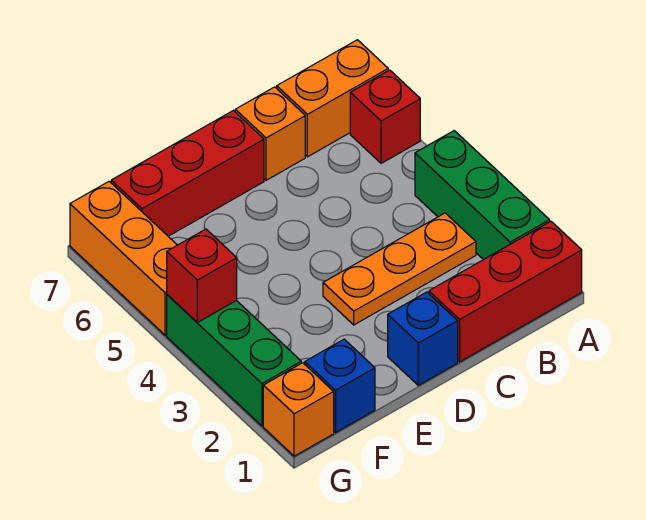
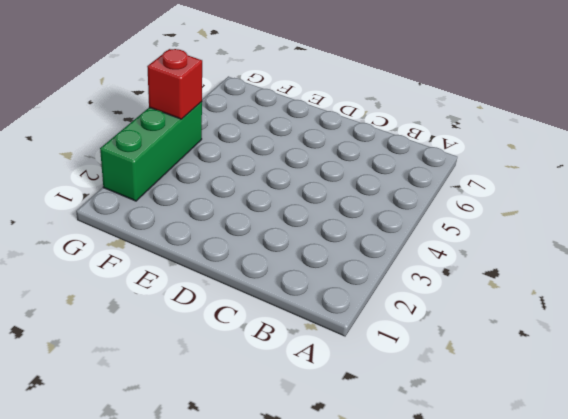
none -> red brick A1:C1 level 1
none -> green brick A2:A4 level 1
none -> red brick A6 level 1

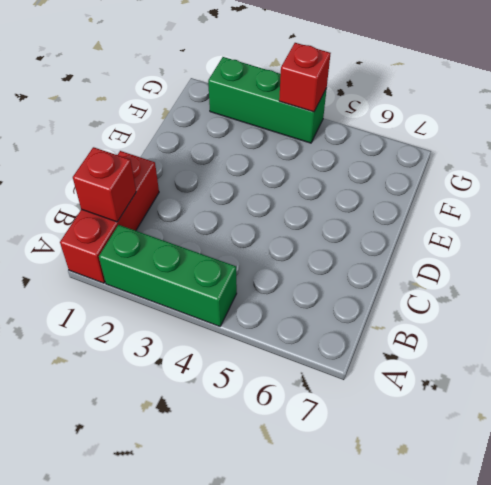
red brick B1 level 2 -> red brick A6 level 1
none -> orange brick A7:B7 level 1
none -> orange plate B3:D3 level 1
none -> orange brick C7 level 1

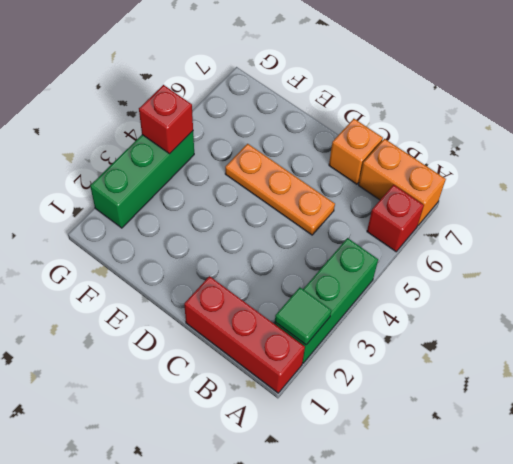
green tile A2 level 2 -> none
orange plate C5:E5 level 1 -> orange plate B3:D3 level 1
none -> blue brick D1 level 1
none -> red brick D7:F7 level 1
none -> blue brick F1 level 1

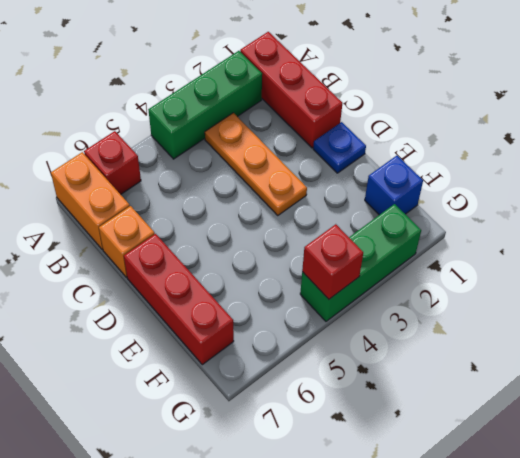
blue plate D1 level 1 -> blue brick D1 level 1
none -> orange brick G1 level 1
none -> orange brick G5:G7 level 1

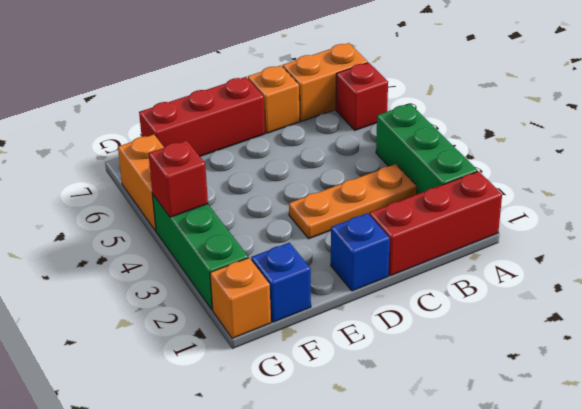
orange brick G5:G6 level 1 -> orange brick G5:G7 level 1

